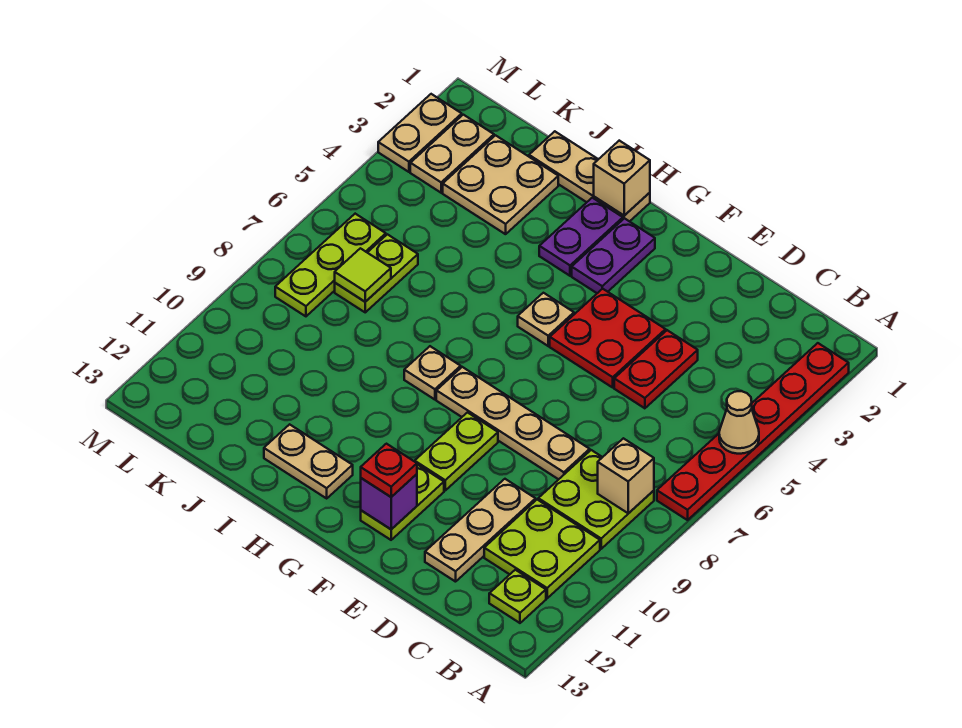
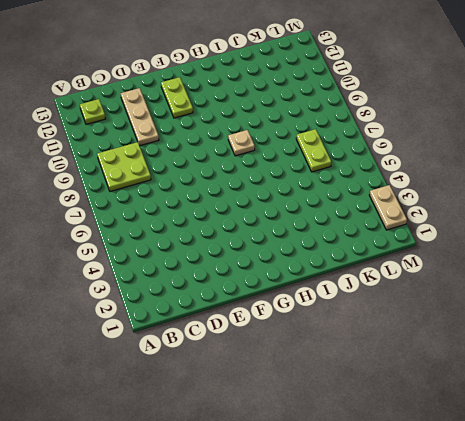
none -> red plate A2:A7 level 1
none -> lime plate B10:C11 level 1
none -> red plate D4:D5 level 1

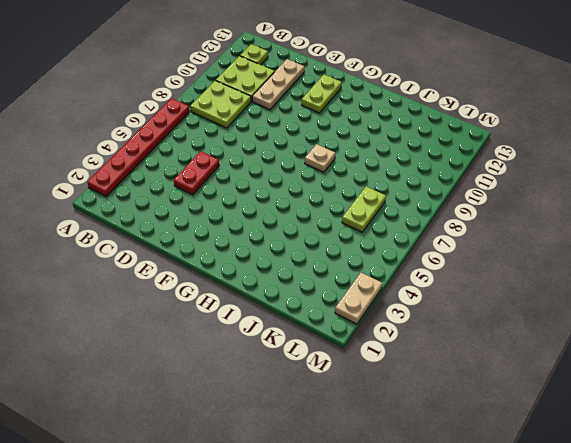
none -> tan plate D8:G8 level 1
none -> red plate E4:F5 level 1
none -> lime plate F9:F10 level 1

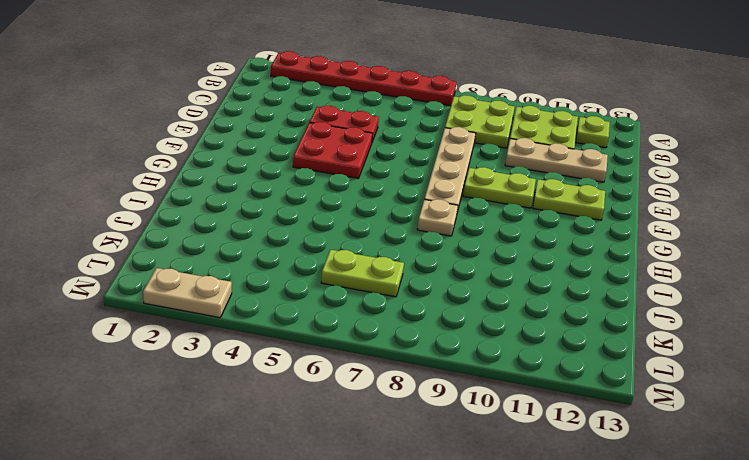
none -> purple plate G2:G3 level 1
none -> tan plate G5 level 1
none -> tan plate H1:J1 level 1

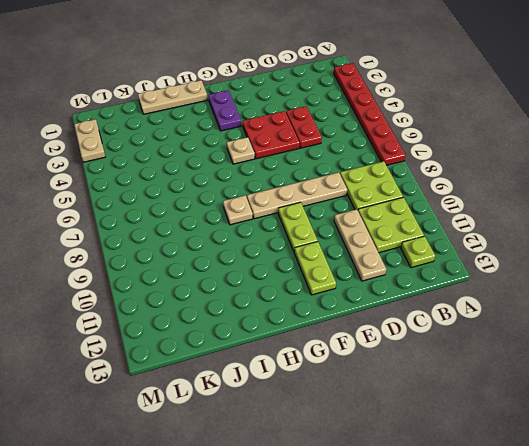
none -> purple plate H2:H3 level 1
none -> tan plate H12:I12 level 1
none -> tan plate J2:K3 level 1

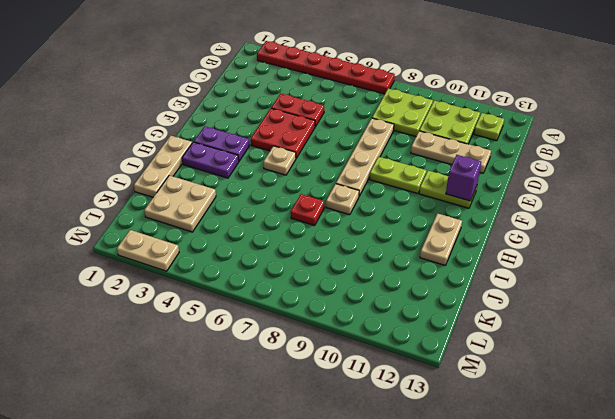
red plate I7 level 1 -> red plate F12 level 3
none -> lime plate K6:K7 level 1
none -> tan plate L2:L3 level 1
none -> lime plate L6:L8 level 1

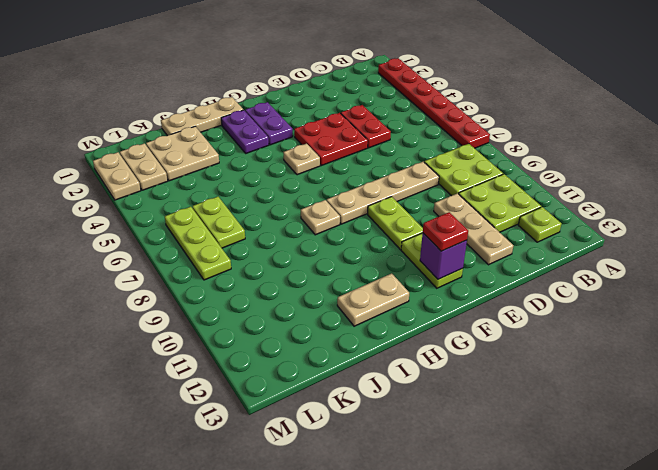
none -> tan cone A5 level 2
none -> tan brick B8 level 2
none -> tan brick H1 level 2

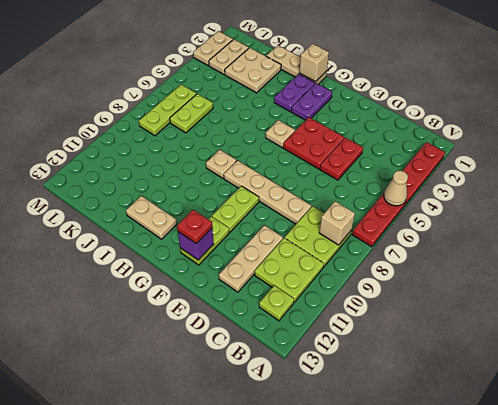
none -> lime tile K7 level 2

